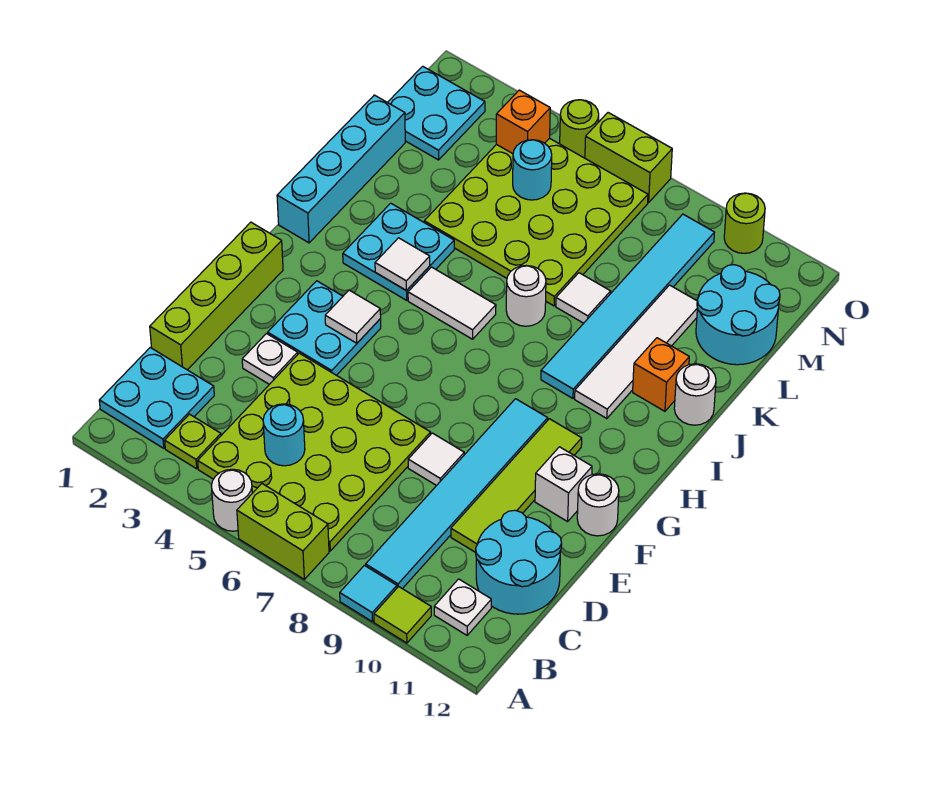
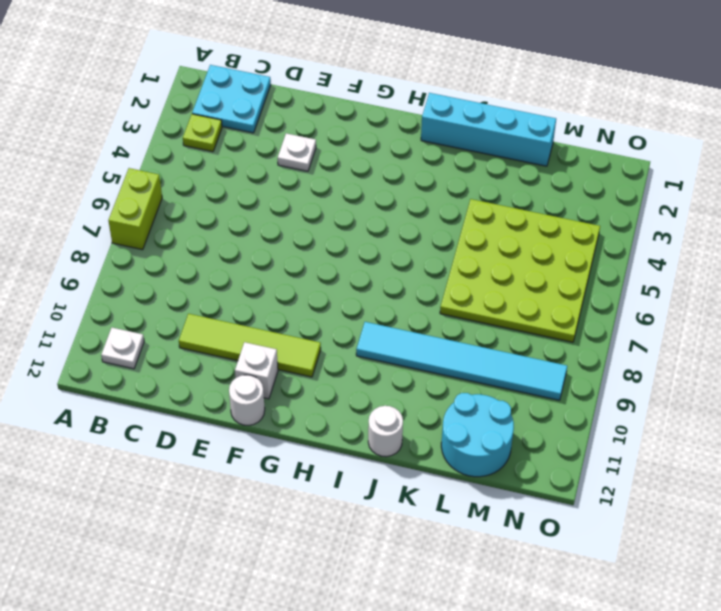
none -> white round brick A5 level 1
none -> cyan tile A9 level 1
none -> lime tile A10 level 1
none -> lime plate B4:E7 level 1

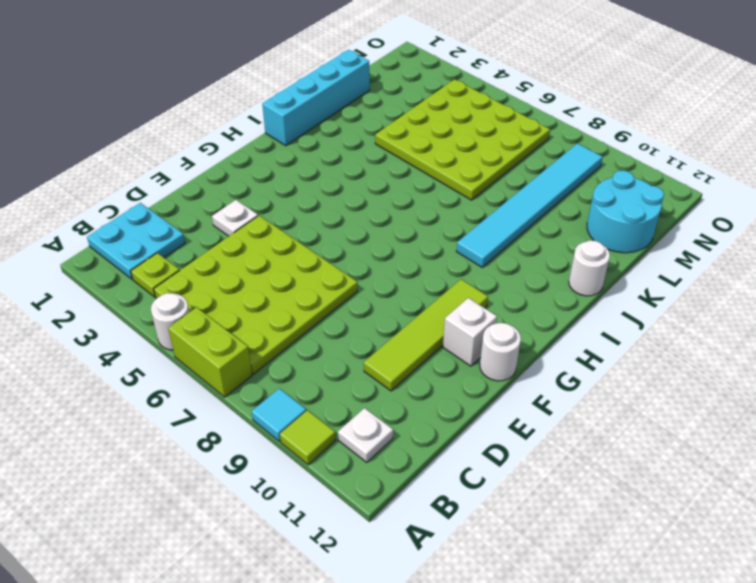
none -> cyan tile B9:G9 level 1
none -> cyan round brick C11:D12 level 1
none -> lime brick D1:G1 level 1
none -> white tile E8 level 1

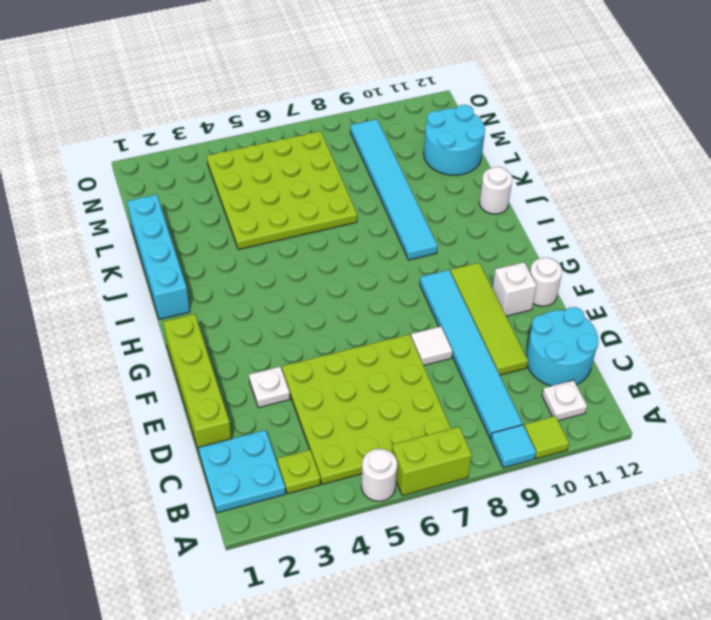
none -> cyan plate F3:G4 level 1
none -> cyan plate I3:J4 level 1
none -> white tile I5:I6 level 1
none -> white tile I10:L10 level 1

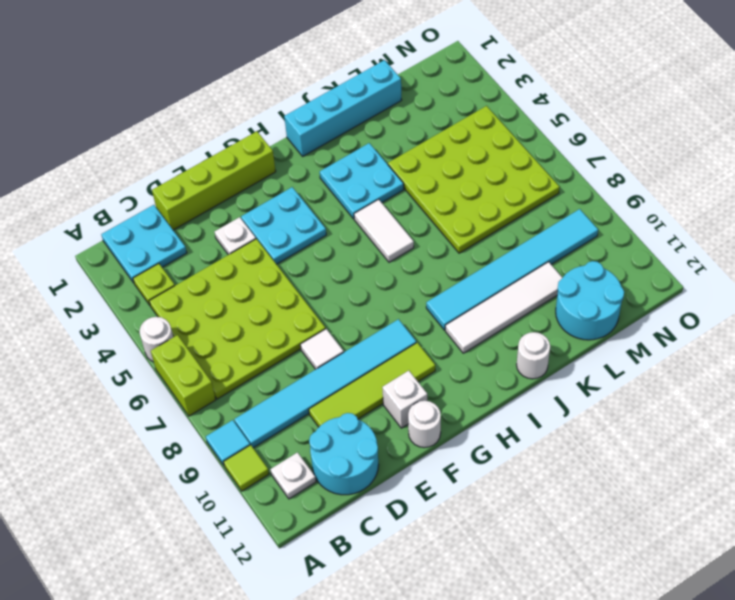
none -> white round brick J7 level 1
none -> orange brick J11 level 1
none -> white tile K8 level 1
none -> cyan plate M1:N2 level 1

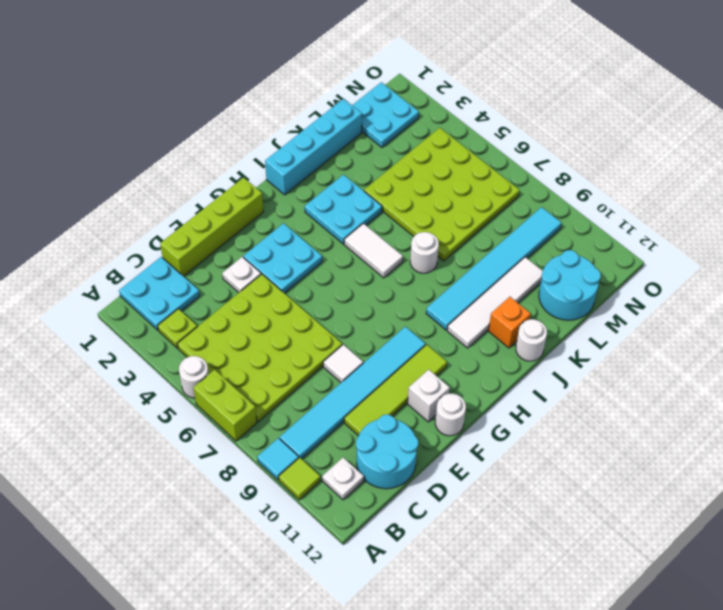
none -> white tile K8 level 1
none -> lime round brick O5 level 1
none -> lime brick O6:O7 level 1
none -> lime round brick O10 level 1

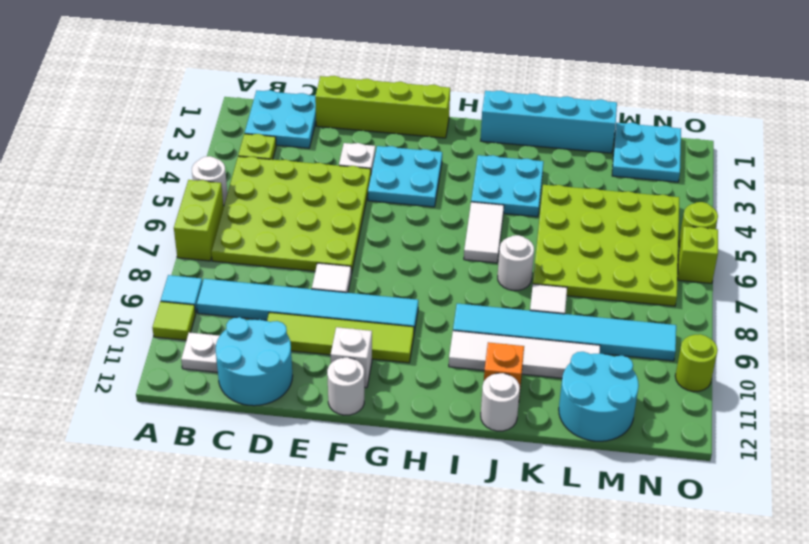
lime brick O6 level 1 -> lime brick O6:O7 level 1
none -> cyan round brick C5 level 2
none -> white tile G4 level 2
none -> white tile I4 level 2
none -> cyan round brick M5 level 2

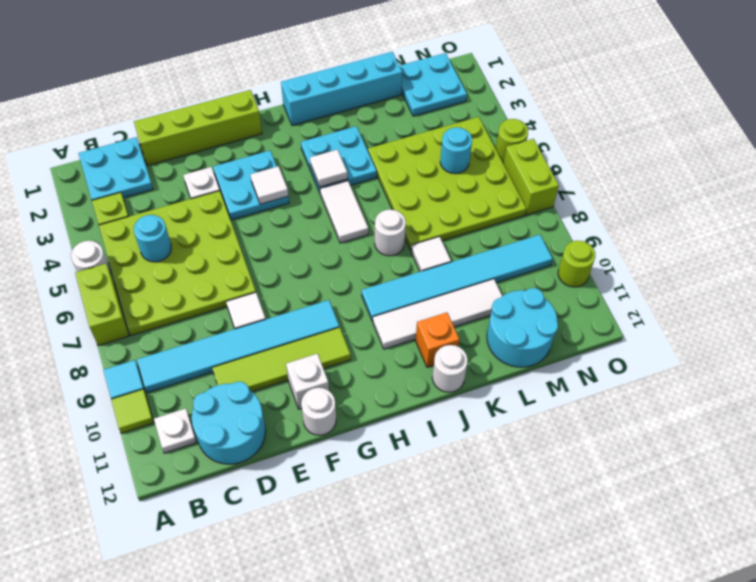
none -> orange brick N4 level 2

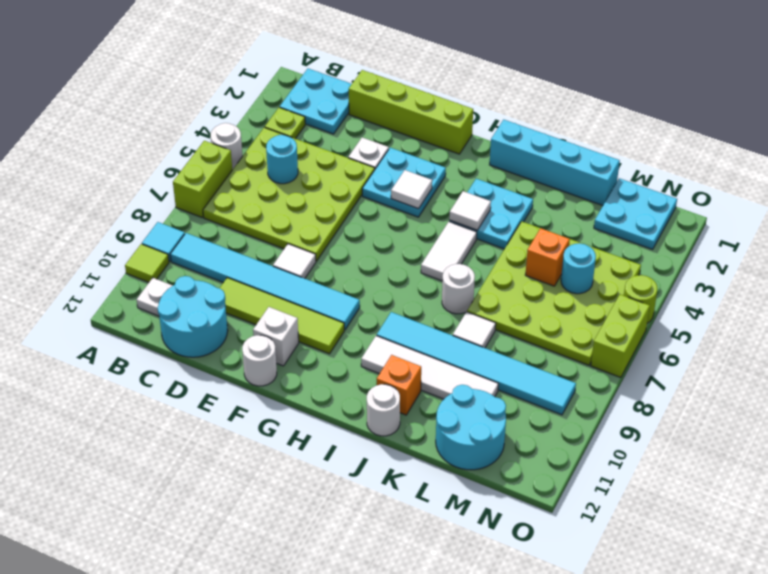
orange brick L5 level 2 -> orange brick N4 level 2
none -> lime round brick O10 level 1

